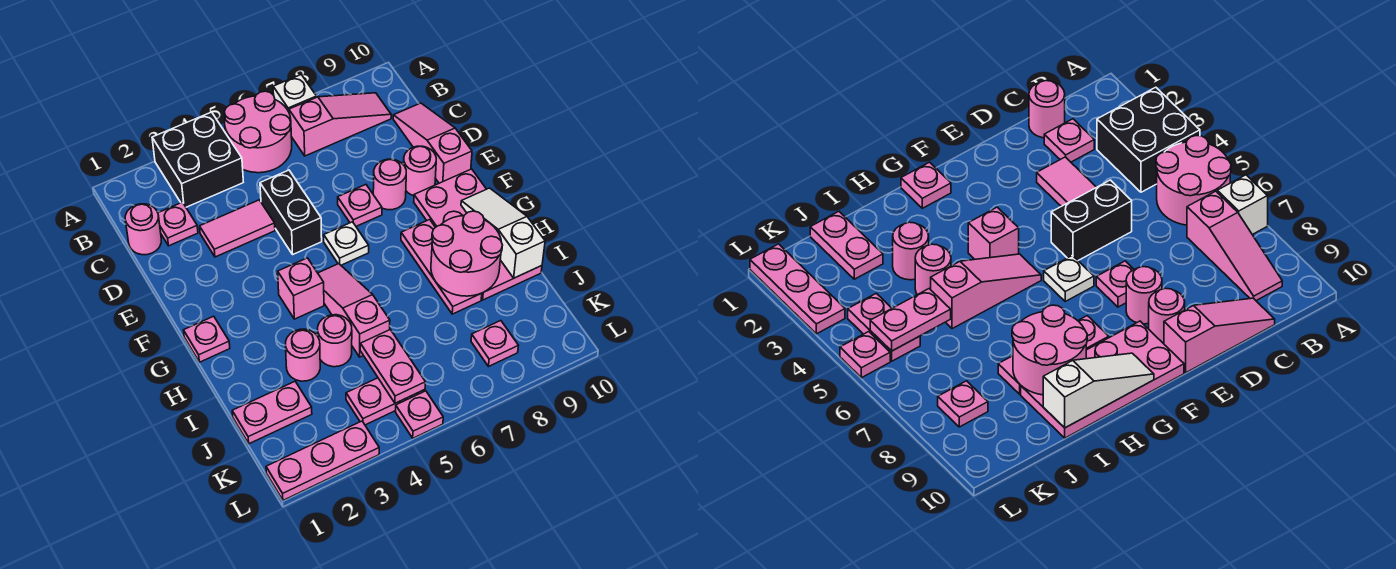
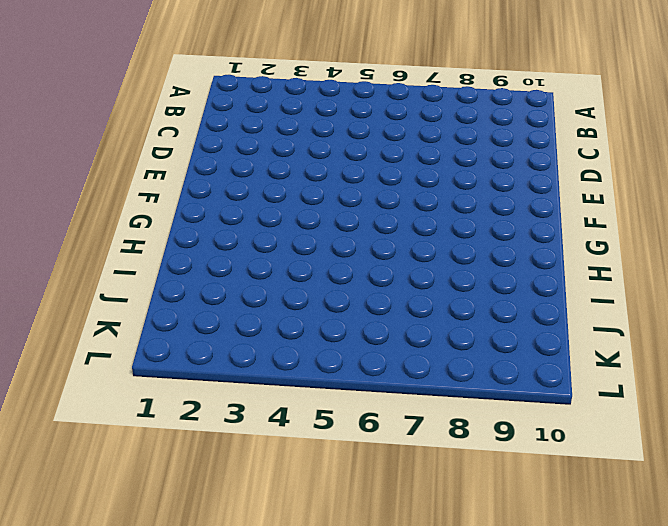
none -> black brick A3:B4 level 1
none -> pink round brick A5:B6 level 1
none -> white brick A7 level 1

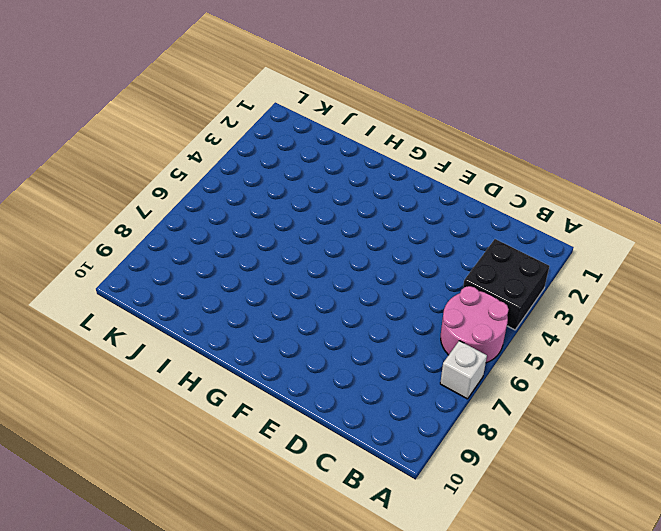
none -> pink slope B7:B9 level 1 top 7
none -> pink round brick C1 level 1
none -> pink plate C2 level 1

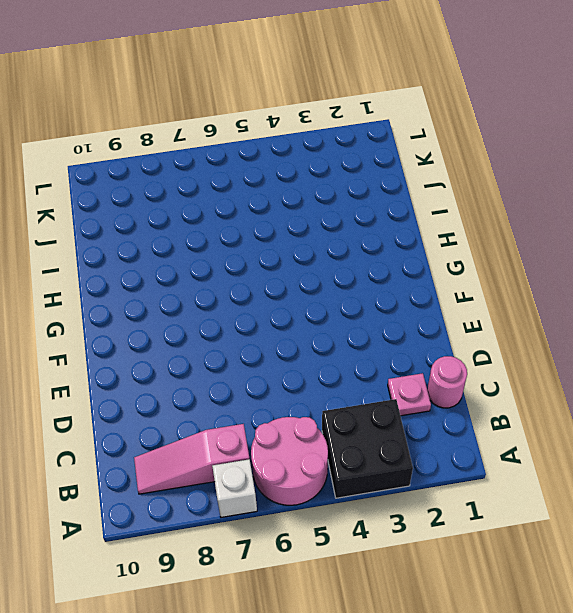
none -> pink slope C10:E10 level 1 top E
none -> pink tile D3:D4 level 1
none -> black brick D5:E5 level 1

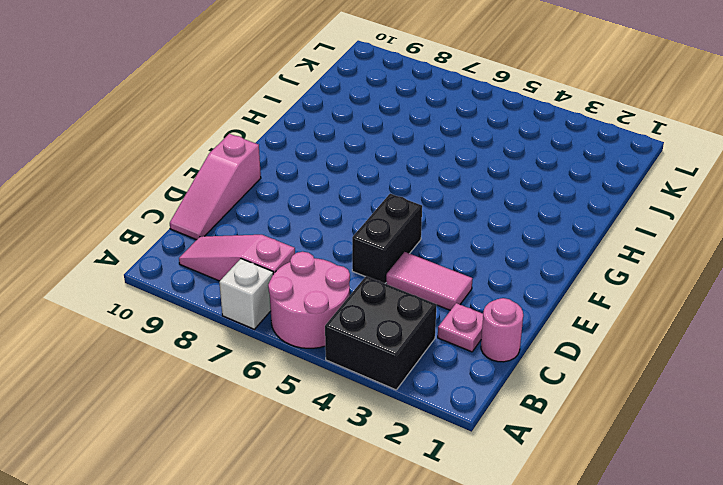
none -> pink plate E7 level 1
none -> pink round brick E8 level 1
none -> pink round brick E9 level 1

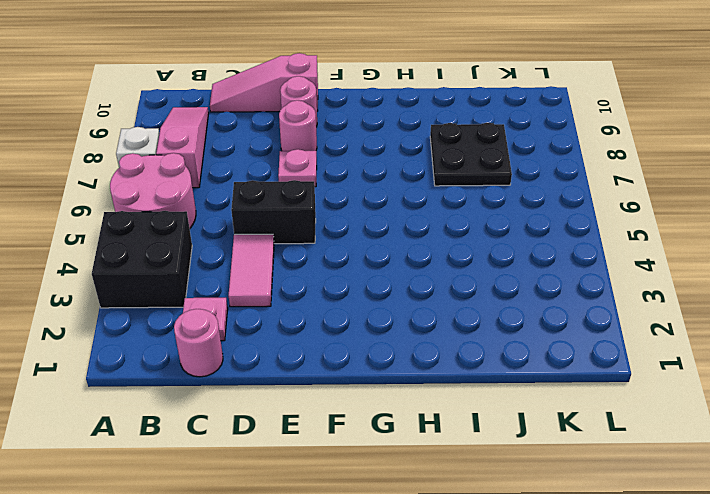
black plate I7:J8 level 1 -> pink plate G8:I8 level 1
none -> white plate F6 level 1
none -> pink plate F9:I10 level 1
none -> pink plate G1 level 1

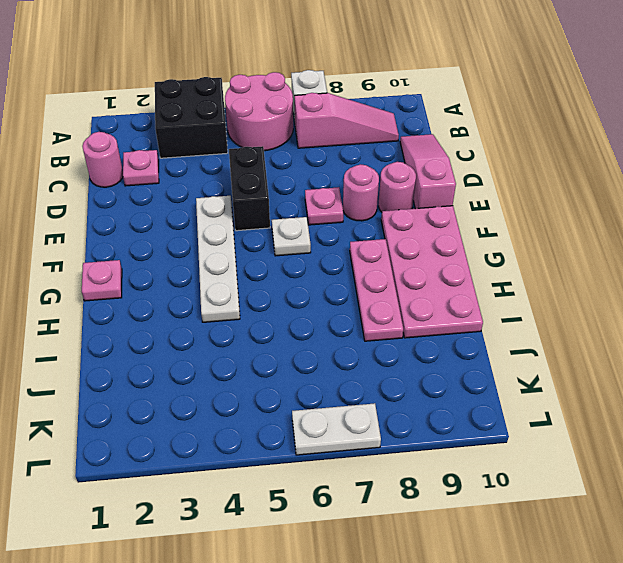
white plate E4:H4 level 1 -> pink brick G4 level 1
white plate L6:L7 level 1 -> none
none -> pink tile D3:D4 level 1
none -> pink slope G5:I5 level 1 top I
none -> pink round brick I3 level 1

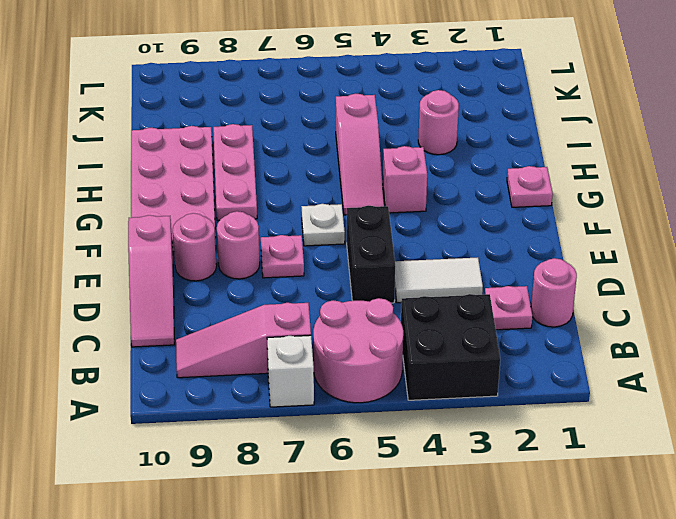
white tile D3:D4 level 1 -> pink tile D3:D4 level 1
none -> pink round brick I4 level 1
none -> pink plate J1:J2 level 1
none -> pink plate K4:K5 level 1

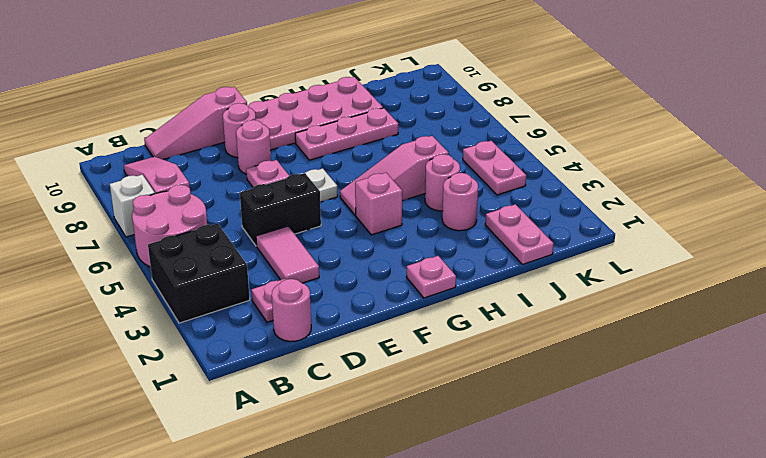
none -> pink plate K8 level 1
none -> pink plate L1:L3 level 1
none -> pink plate L5 level 1

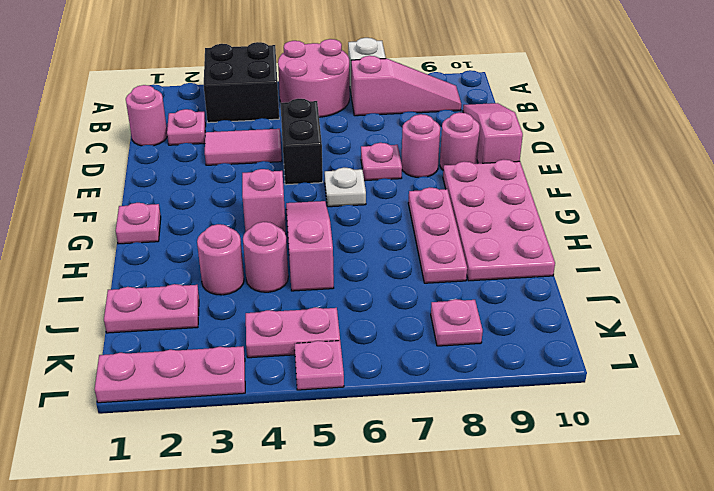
none -> white slope G10:I10 level 2 top I
none -> pink round brick H8:I9 level 2
none -> pink plate J5:K5 level 2

